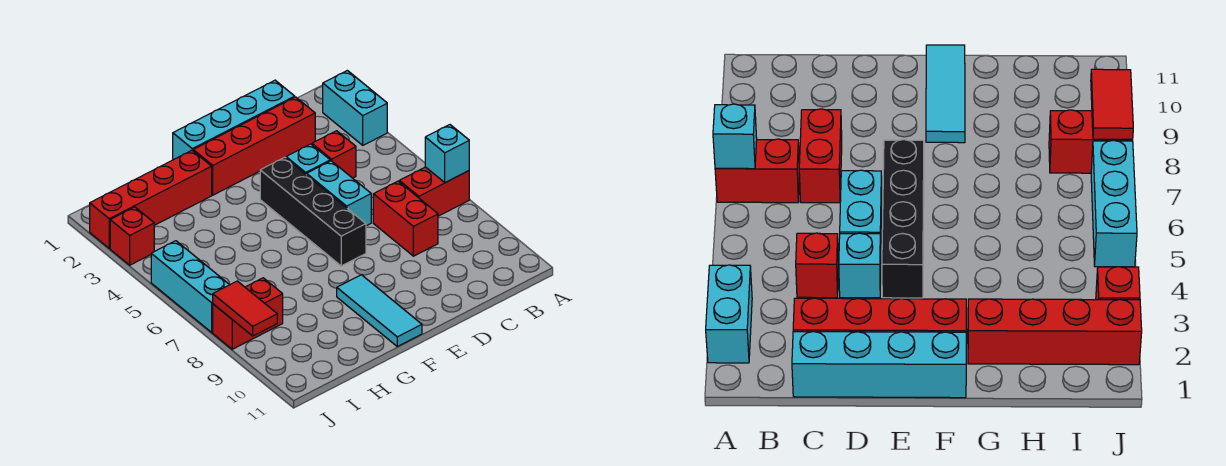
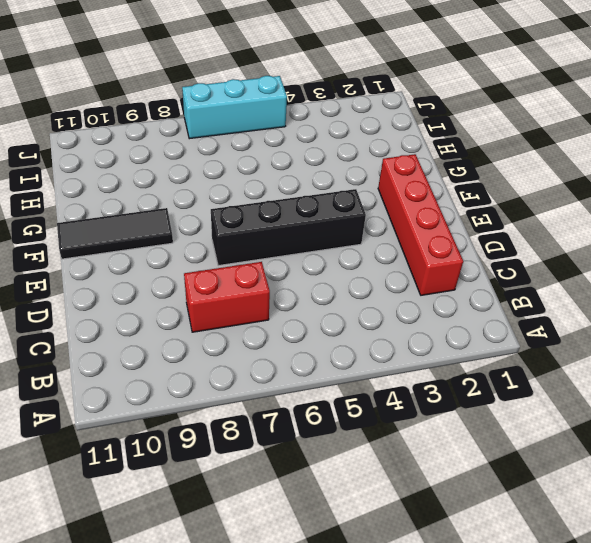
black tile F9:F11 level 1 -> cyan tile F9:F11 level 1
none -> cyan brick A2:A3 level 1
none -> red brick A7:B7 level 1
none -> cyan brick C1:F1 level 1

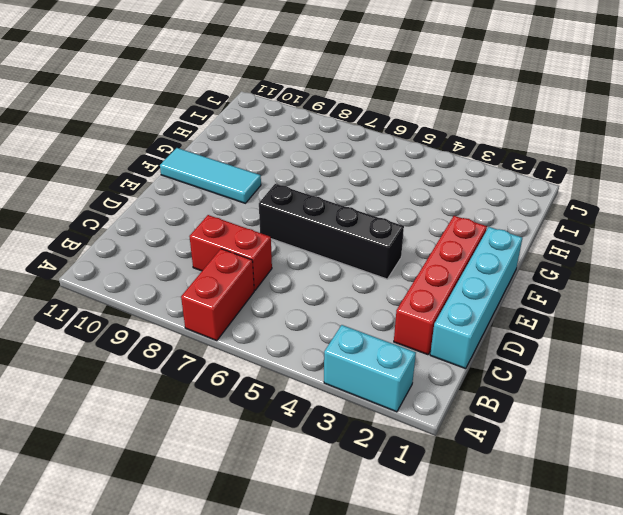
none -> red brick C4 level 1
none -> cyan brick D4 level 1
none -> cyan brick D5:D6 level 1

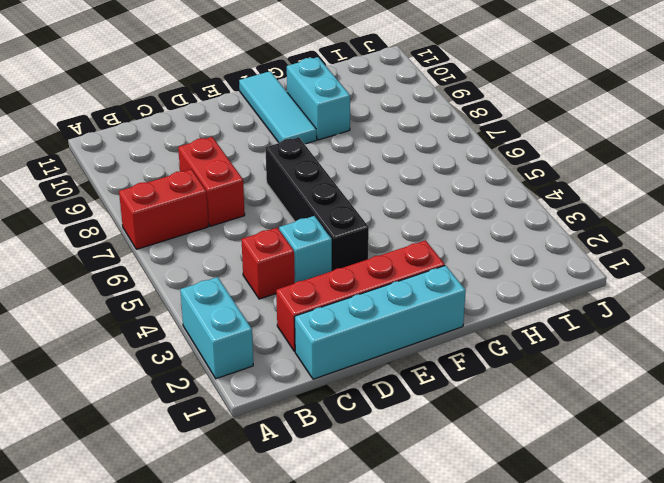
cyan brick G9:G10 level 1 -> cyan brick D5:D6 level 1
none -> red brick G2:J2 level 1
none -> red brick I8:J8 level 1
none -> red brick J3 level 1

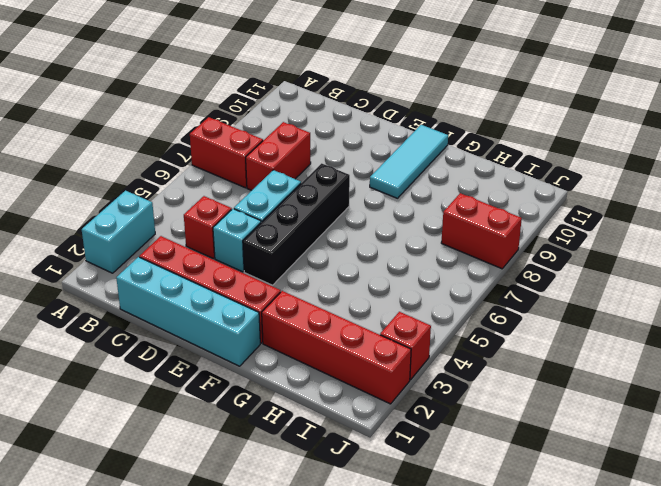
none -> cyan brick J5:J7 level 1
none -> cyan brick A7 level 2
none -> red tile J8:J9 level 2

